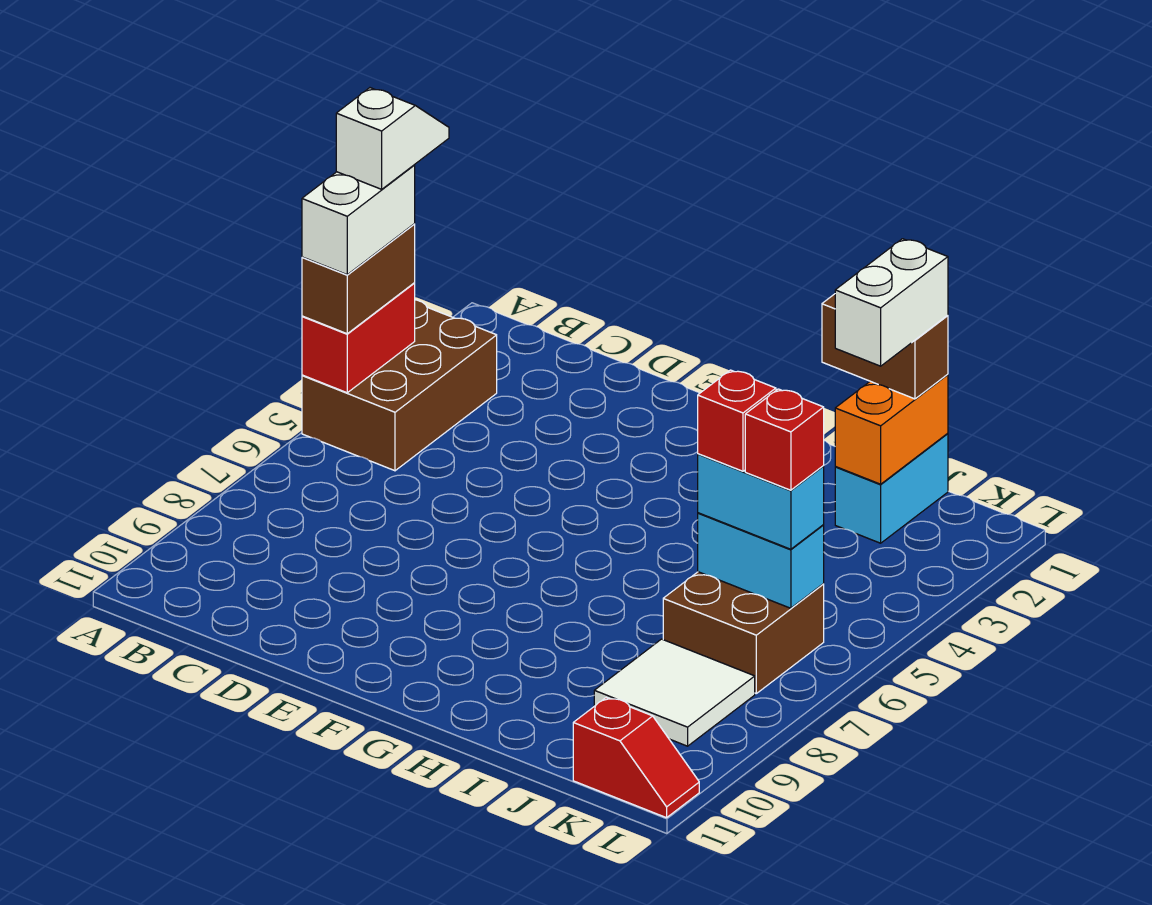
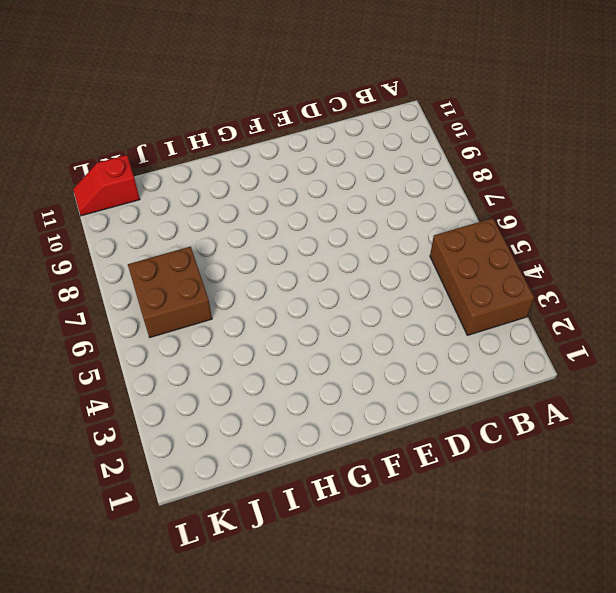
none -> cyan brick J1:J2 level 1
none -> white tile J8:K9 level 1
none -> red brick A4:A5 level 2

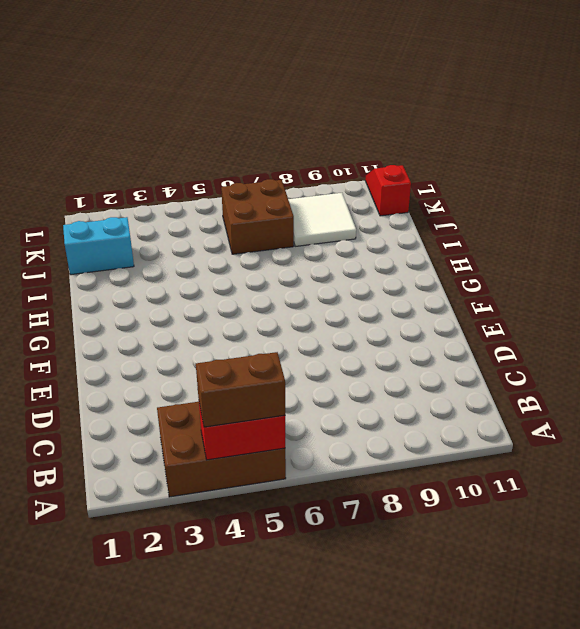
none -> orange brick J1:J2 level 2
none -> cyan brick J6:K6 level 2
none -> brown brick I1:J1 level 3

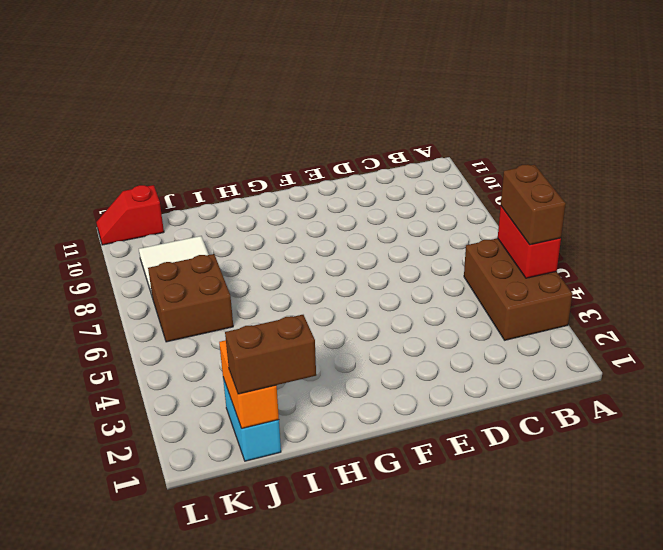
none -> cyan brick J6:K6 level 2
none -> cyan brick J6:K6 level 3
none -> white brick A4:A5 level 4

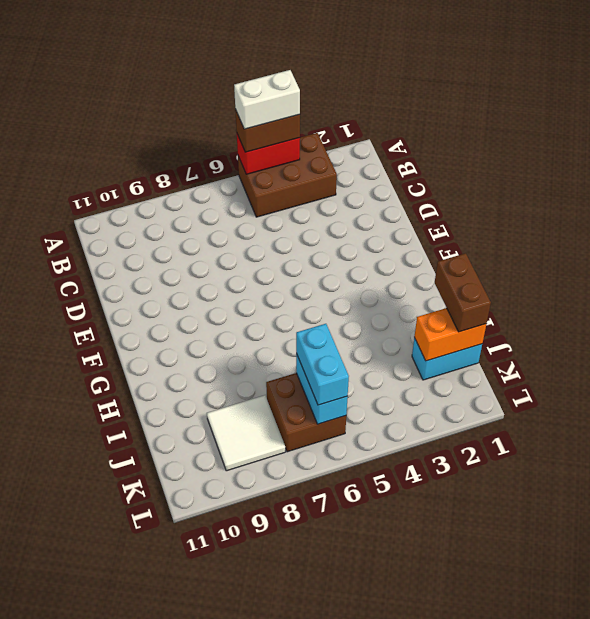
none -> red slope K11:L11 level 1 top K
none -> white brick J1:J2 level 4
none -> red brick J6 level 4

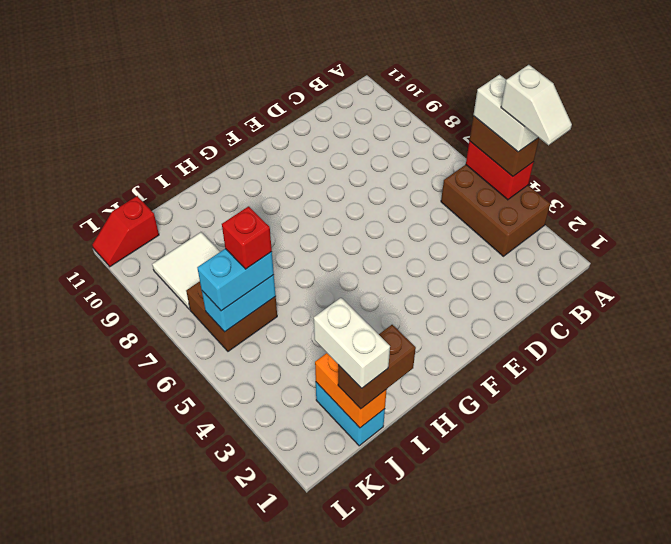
none -> red brick K6 level 4

